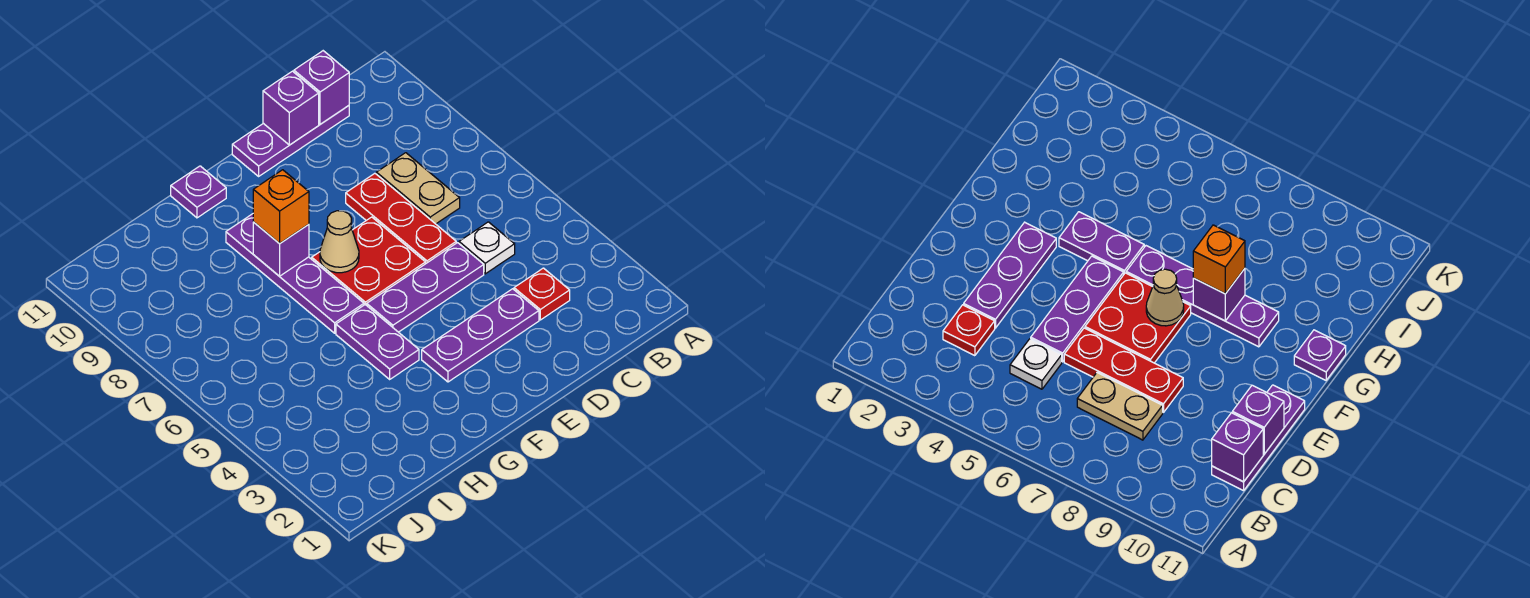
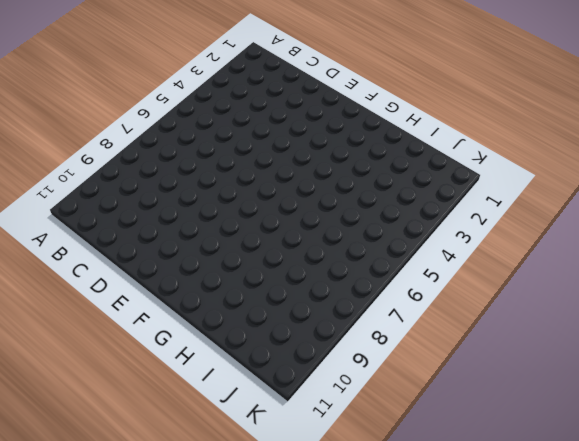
none -> red plate C3 level 1
none -> white plate C5 level 1
none -> tan plate C7:C8 level 1

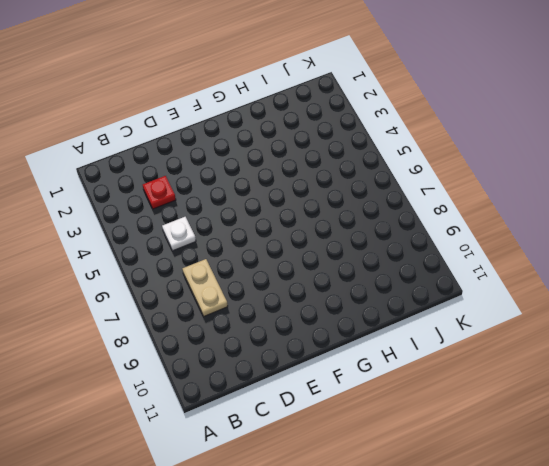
none -> purple plate C11:E11 level 1
none -> purple plate D3:F3 level 1
none -> purple plate D5:F5 level 1

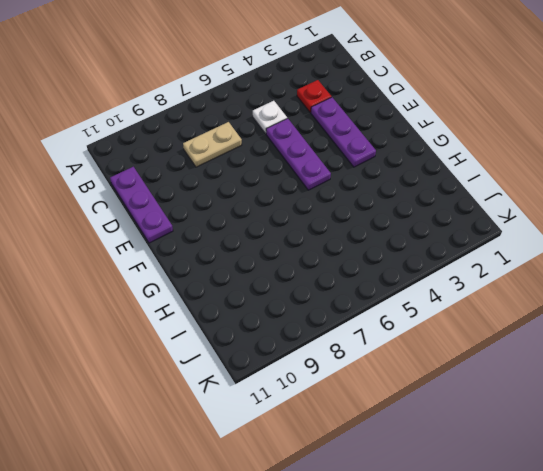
none -> red plate D6:D8 level 1
none -> red plate E6:F7 level 1
none -> purple plate G4:G5 level 1

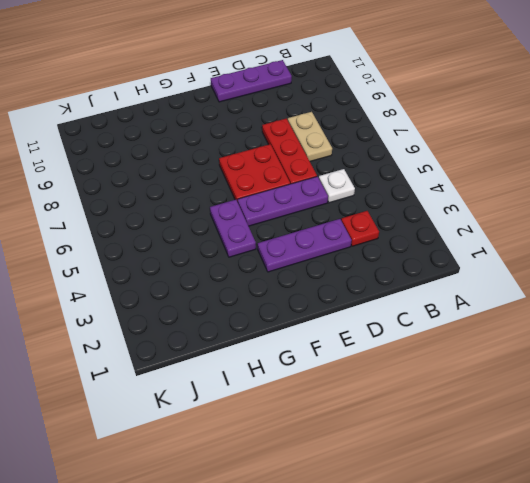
none -> purple plate G6:G9 level 1
none -> purple plate G11 level 1
none -> purple brick C11 level 2

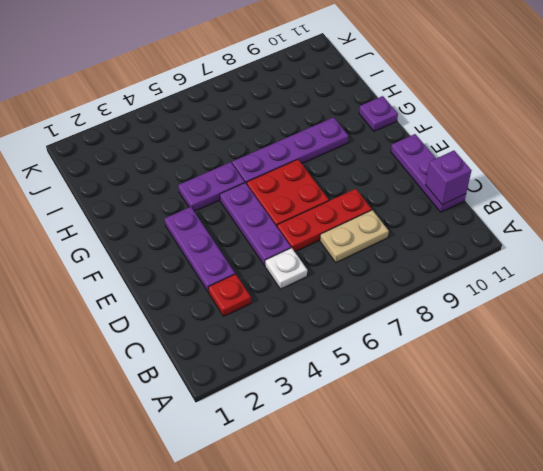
none -> purple brick D11 level 2
none -> tan cone F7 level 2
none -> purple brick G8 level 2

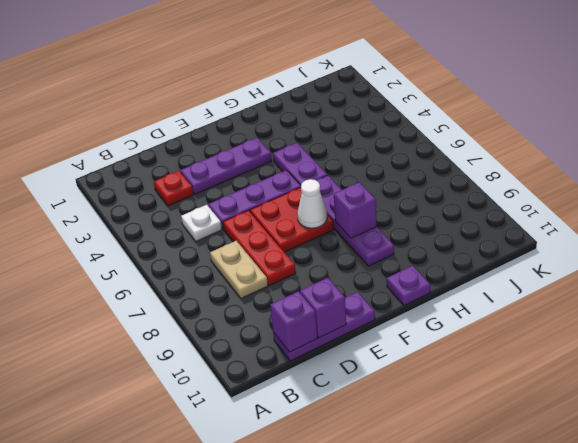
white cone F7 level 2 -> tan cone F7 level 2
none -> orange brick G8 level 3

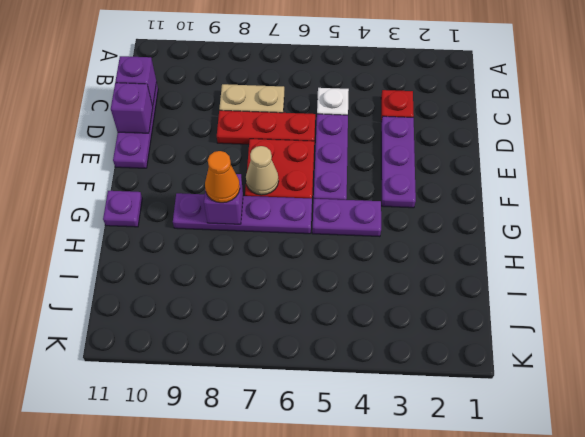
orange cone G8 level 3 -> orange brick G8 level 3

